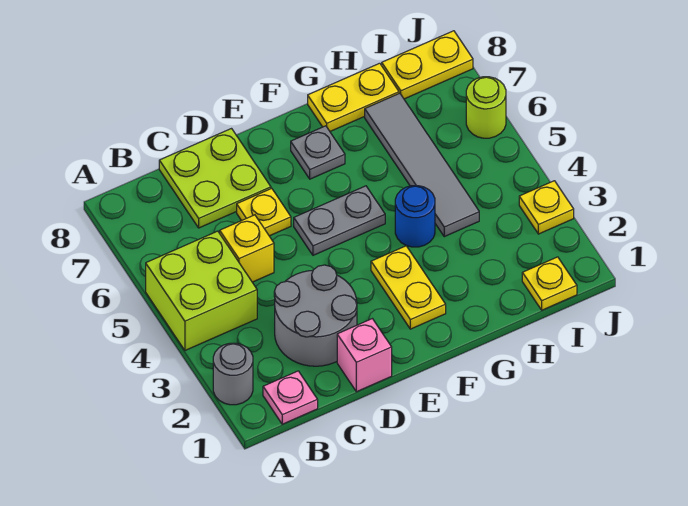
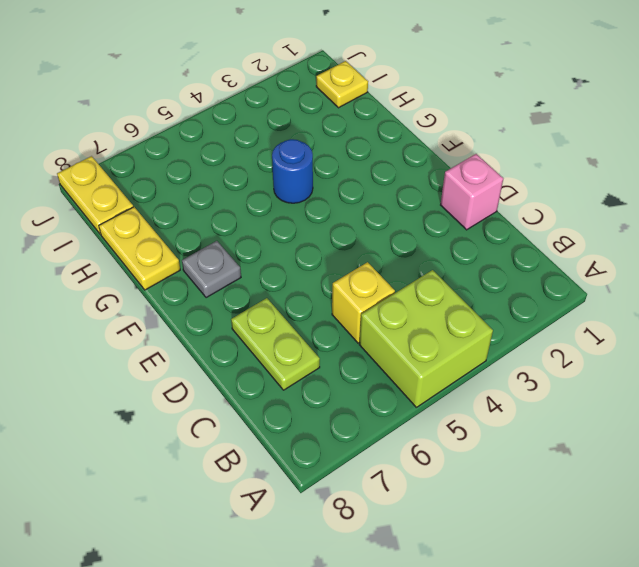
lime plate C7:D7 level 1 -> lime plate C7:D8 level 1
none -> grey round brick A2 level 1
none -> pink plate B1 level 1
none -> grey round brick C2:D3 level 1

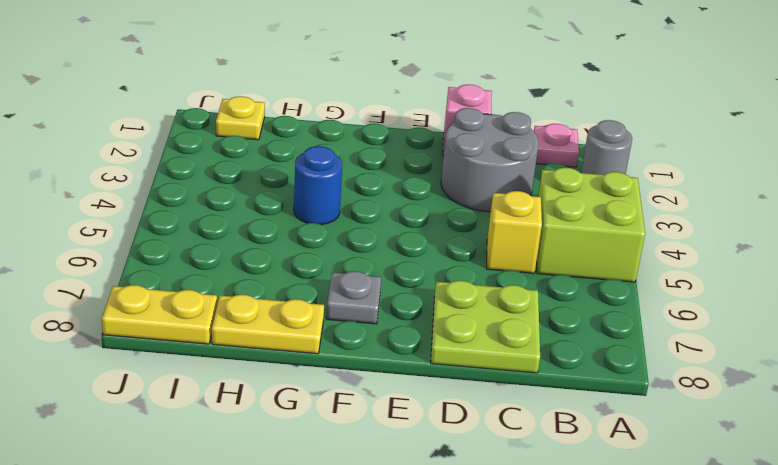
none -> yellow plate D6 level 1
none -> grey plate E5:F5 level 1
none -> yellow plate F2:F3 level 1

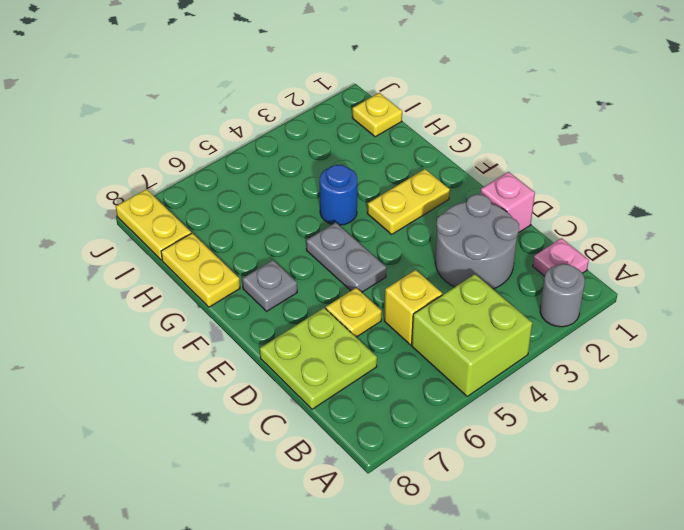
none -> grey tile H4:H7 level 1
none -> yellow plate J3 level 1
none -> lime round brick J6 level 1

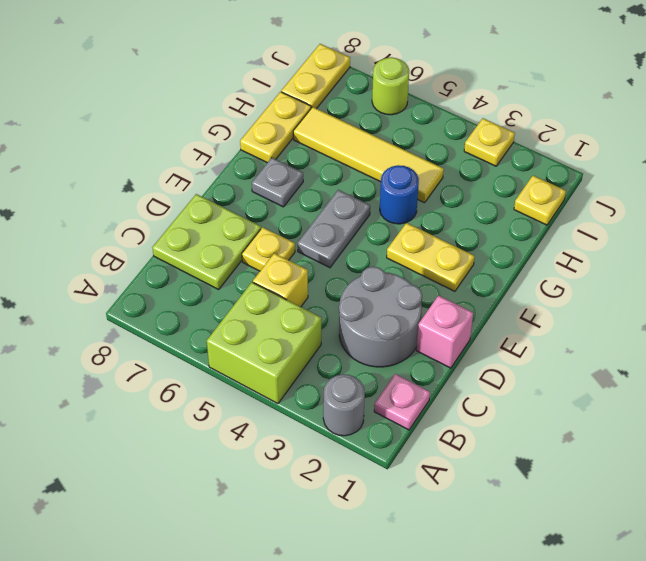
yellow tile H4:H7 level 1 -> grey tile H4:H7 level 1

